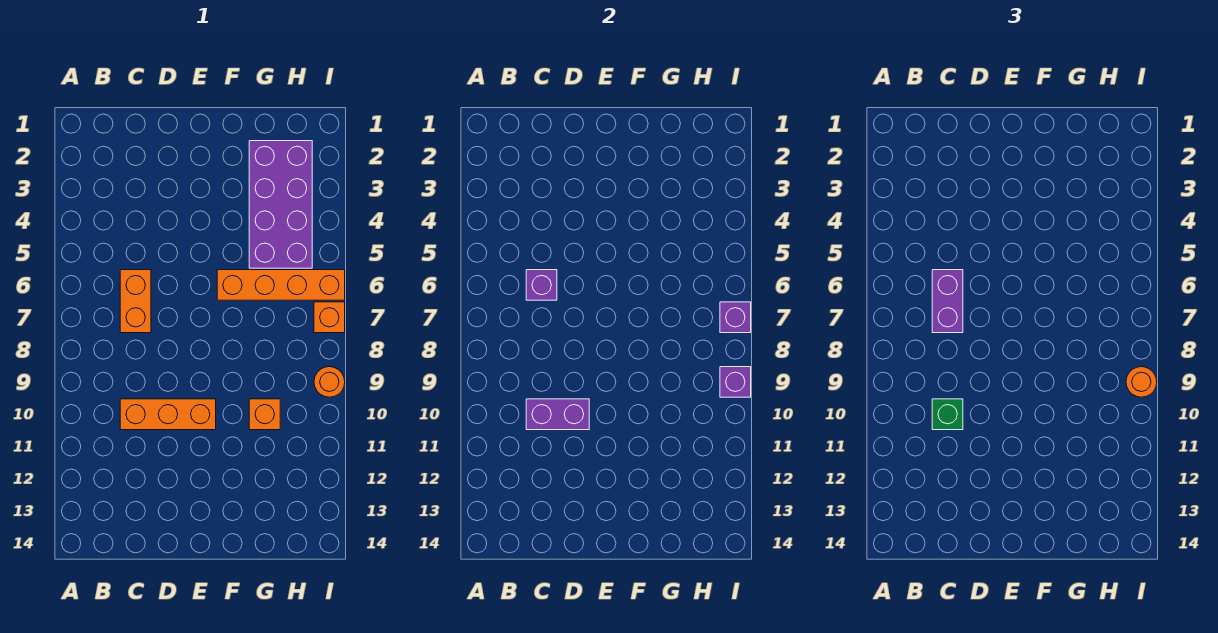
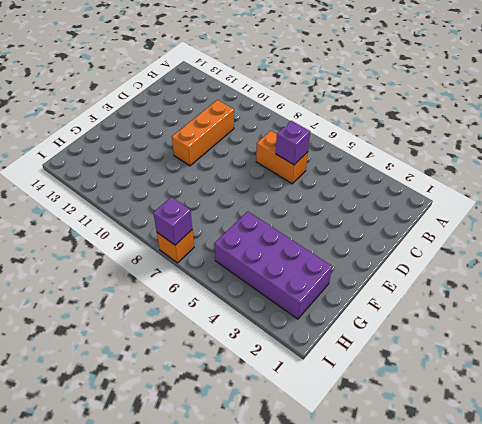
none -> orange brick F6:I6 level 1
none -> orange brick G10 level 1
none -> orange round brick I9 level 1

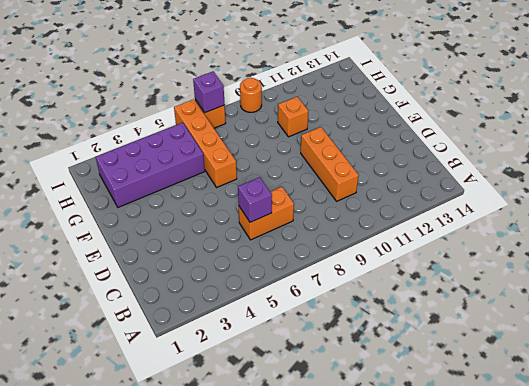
none -> purple brick C10:D10 level 2
none -> purple brick I9 level 2
none -> purple brick C6:C7 level 3

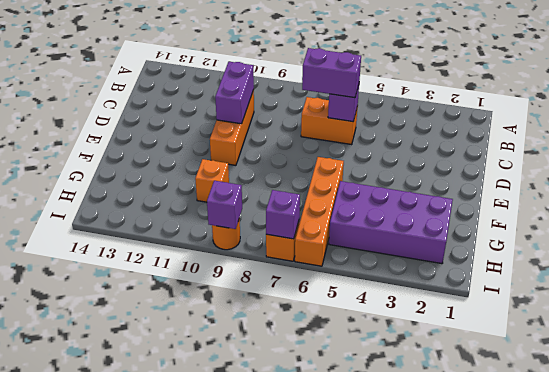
none -> green brick C10 level 3
none -> orange round brick I9 level 3

